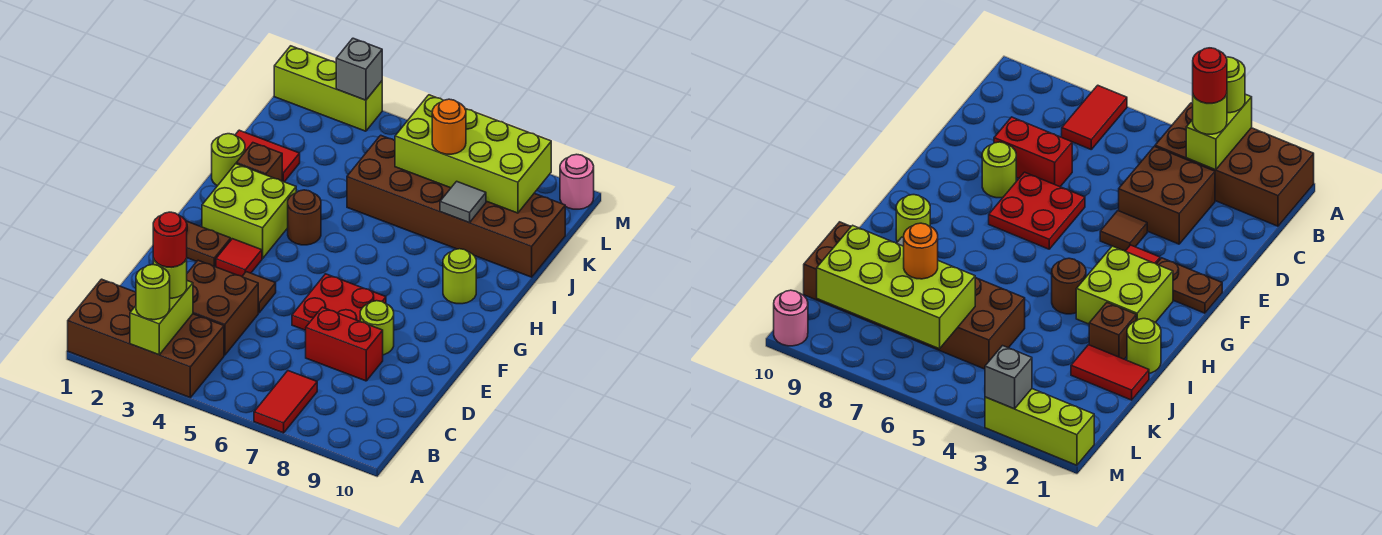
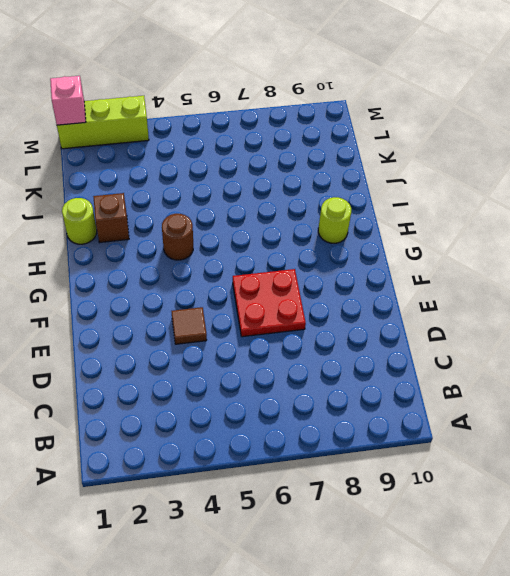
pink brick M1 level 2 -> none
none -> brown brick A1:B4 level 1
none -> red tile A7:B7 level 1
none -> brown brick C3:D4 level 1

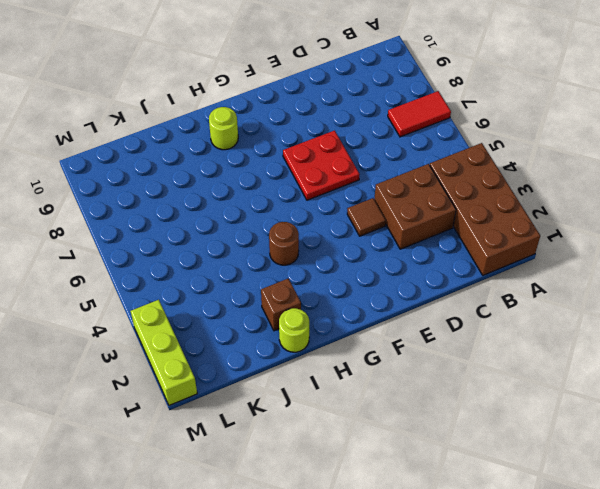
none -> red brick D7:D8 level 1
none -> lime round brick E8 level 1
none -> brown plate F1:F2 level 1

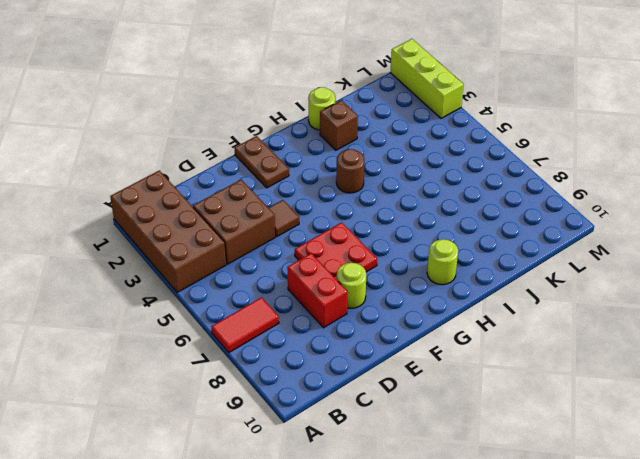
none -> red tile F3 level 1
none -> lime brick G2:H3 level 1
none -> red tile J1:J2 level 1

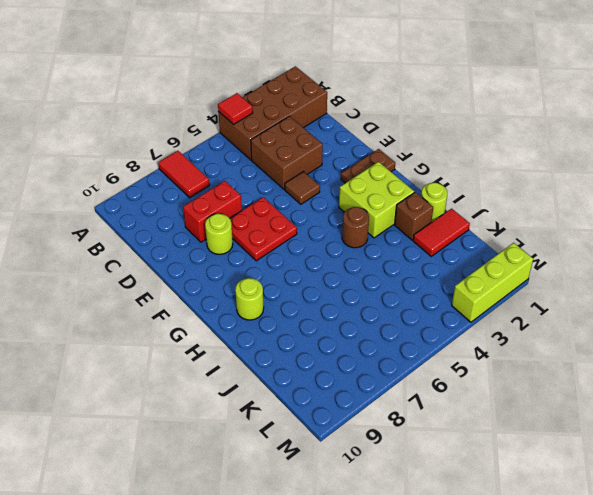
red tile A4 level 2 -> red tile F3 level 1
none -> brown brick J5:K10 level 1
none -> pink round brick M10 level 1
none -> lime brick A3:B3 level 2

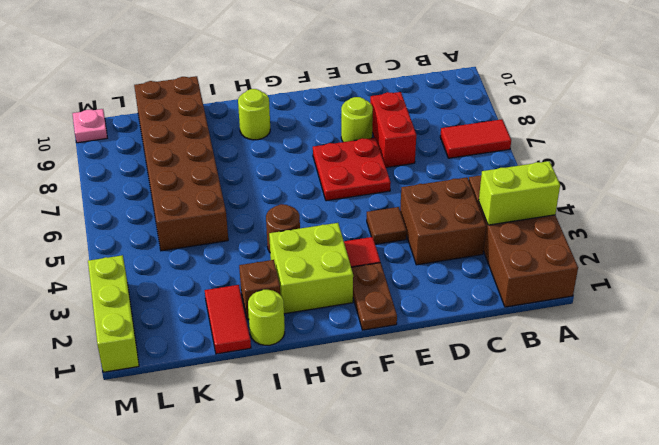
pink plate M10 level 1 -> pink round brick M10 level 1
none -> grey tile J8 level 2
none -> lime brick K6:L9 level 2
none -> grey brick M3 level 2

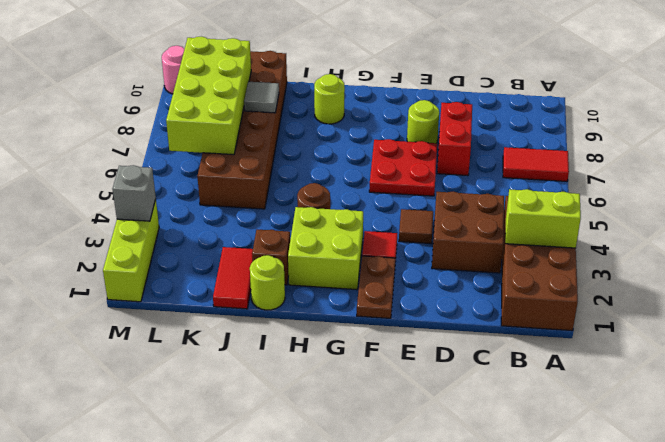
none -> lime round brick A3 level 3
none -> lime round brick B3 level 3
none -> orange round brick K7 level 3

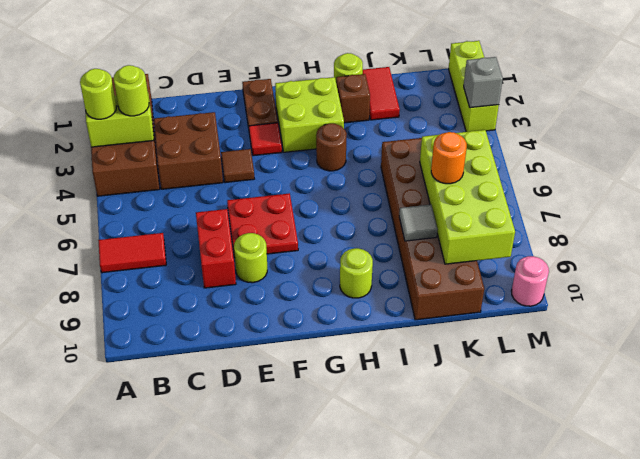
none -> red round brick B3 level 4

